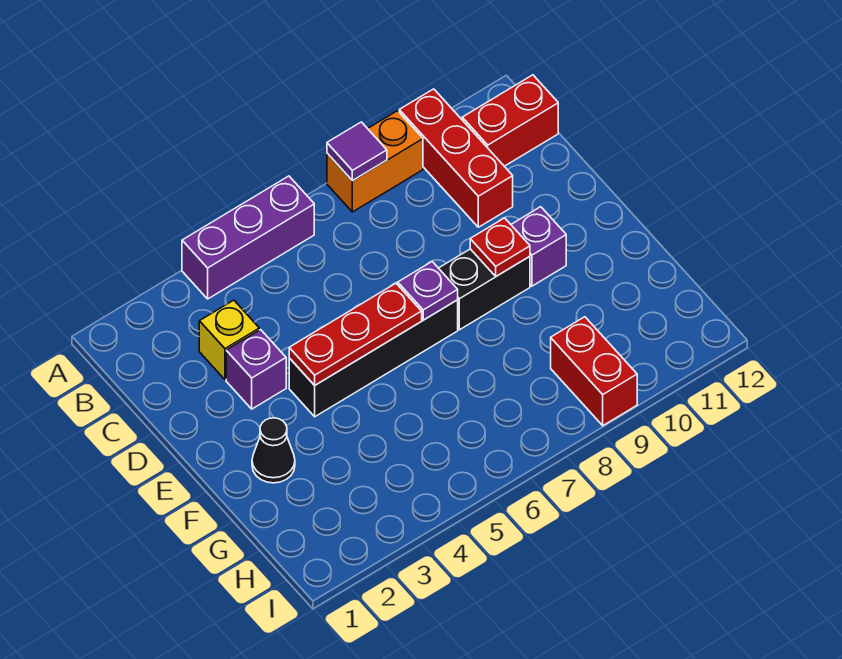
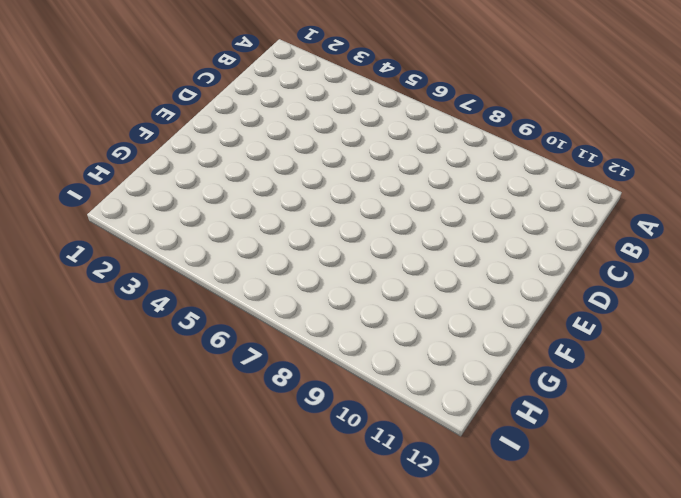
none -> purple brick A4:A6 level 1
none -> orange brick A8:A9 level 1
none -> red brick A10:C10 level 1

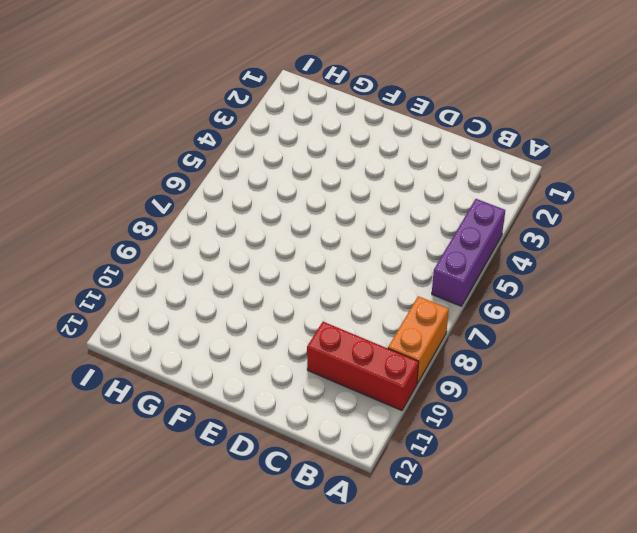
none -> red brick B11:B12 level 1
none -> yellow brick C3 level 1
none -> purple brick D3 level 1

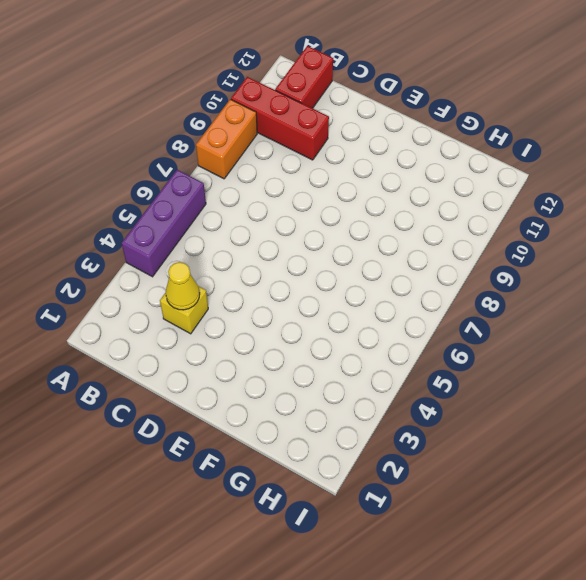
yellow cone C3 level 2 -> none
none -> purple brick D3 level 1
none -> black brick E4:E7 level 1
none -> black brick E8:E9 level 1

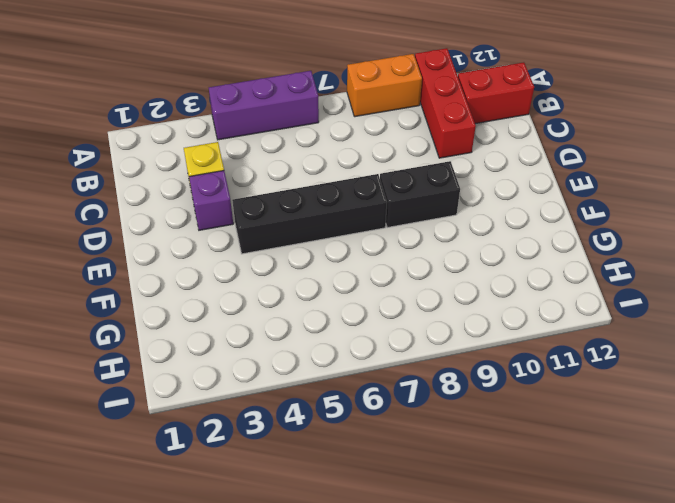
none -> purple brick E10 level 1
none -> black cone F2 level 1
none -> red brick H9:I9 level 1

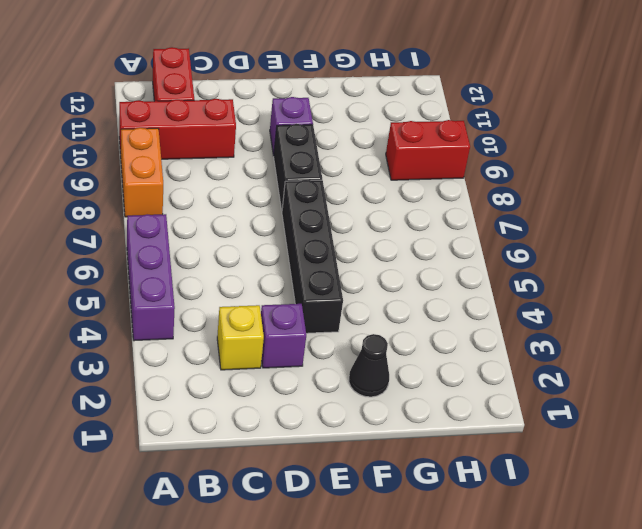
none -> purple tile A8 level 2
none -> red plate E4:E6 level 2
none -> purple plate E7 level 2

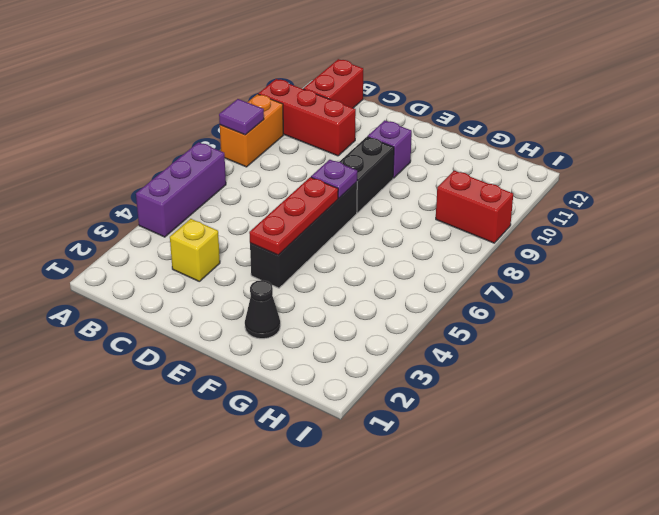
none -> purple brick D3 level 1
none -> red plate E9 level 2

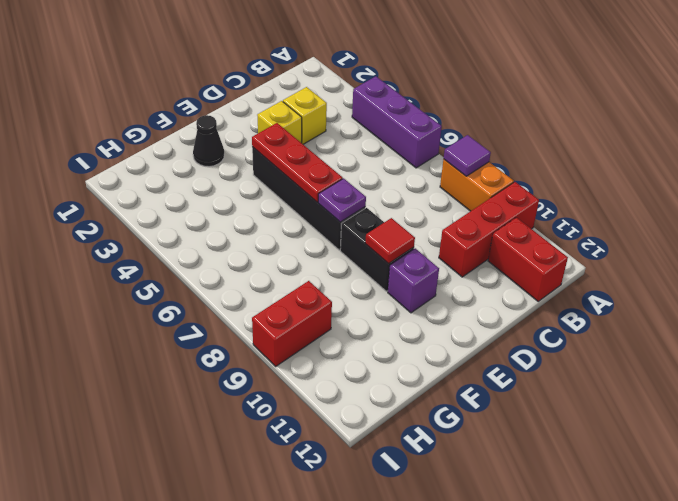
yellow brick D3 level 1 -> purple brick D3 level 1
red tile E9 level 2 -> red plate E9 level 2

